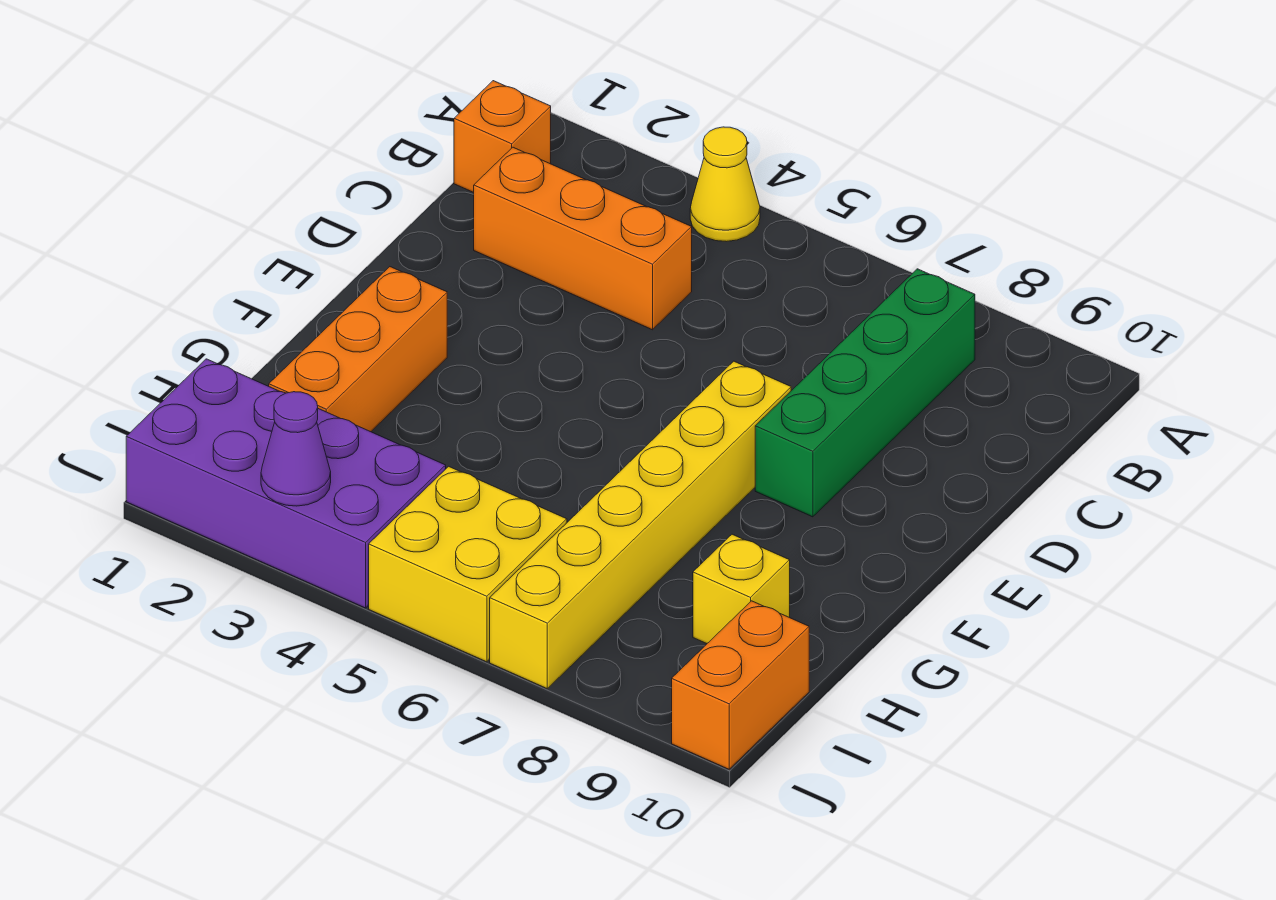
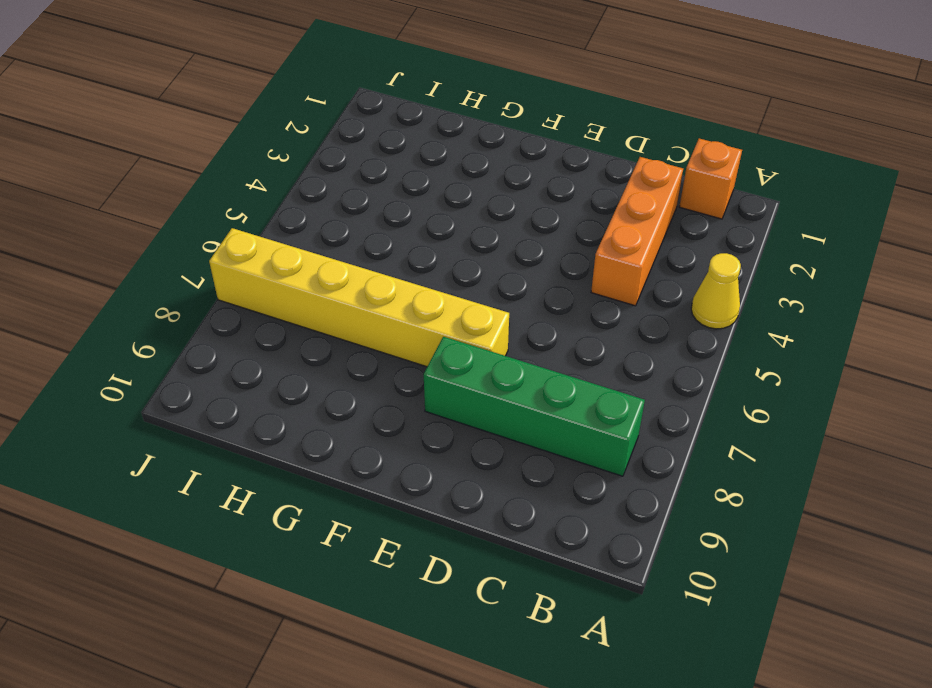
none -> orange brick F2:H2 level 1
none -> yellow brick H9 level 1

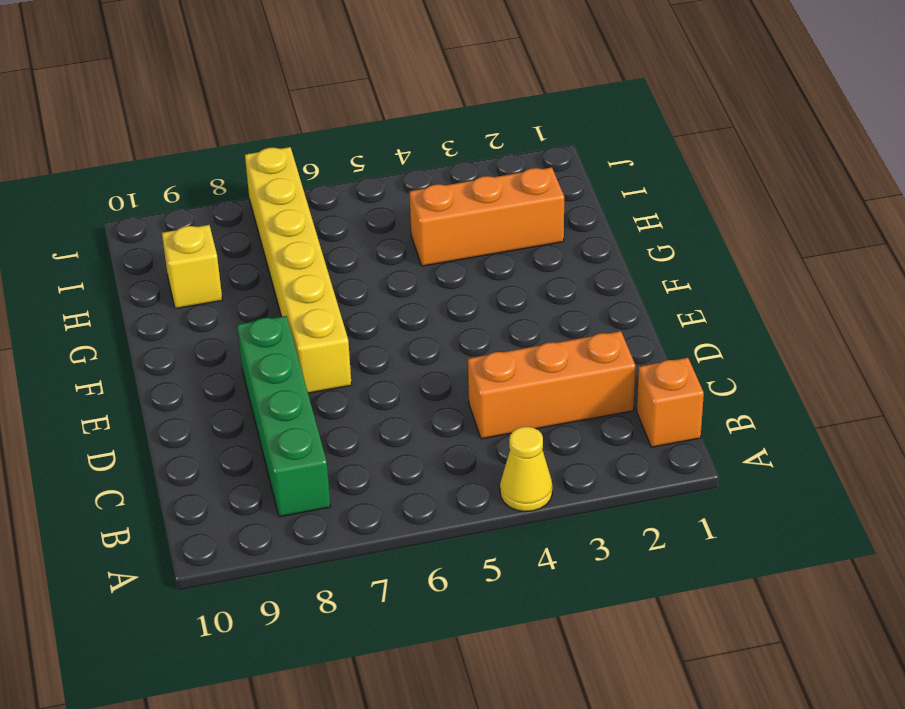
orange brick H2:H4 level 1 -> orange brick F2:H2 level 1
none -> purple brick I1:J4 level 1
none -> yellow brick I5:J6 level 1

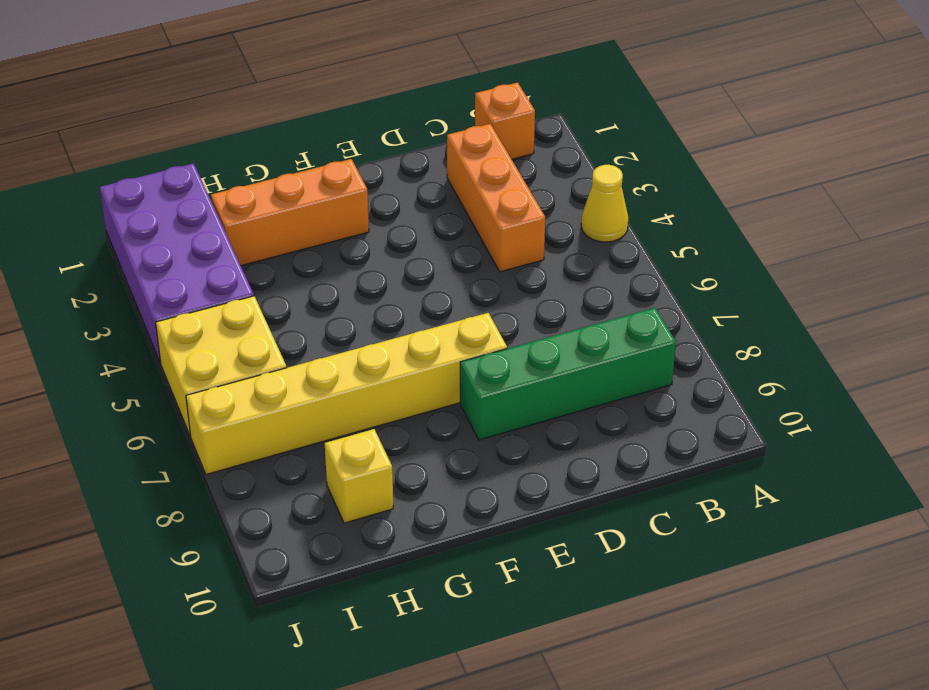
none -> orange brick I10:J10 level 1
none -> purple cone J3 level 2

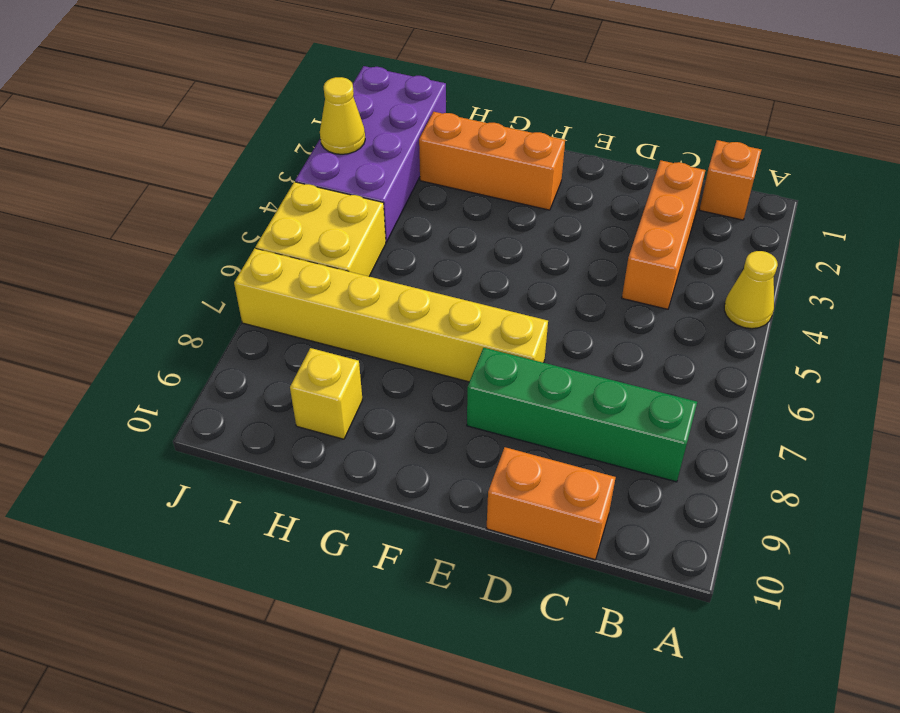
orange brick C10:D10 level 1 -> orange brick I10:J10 level 1
yellow cone J3 level 2 -> purple cone J3 level 2

